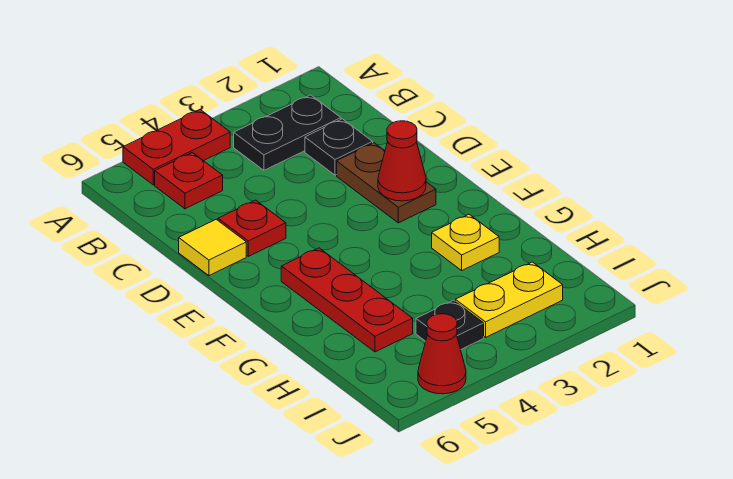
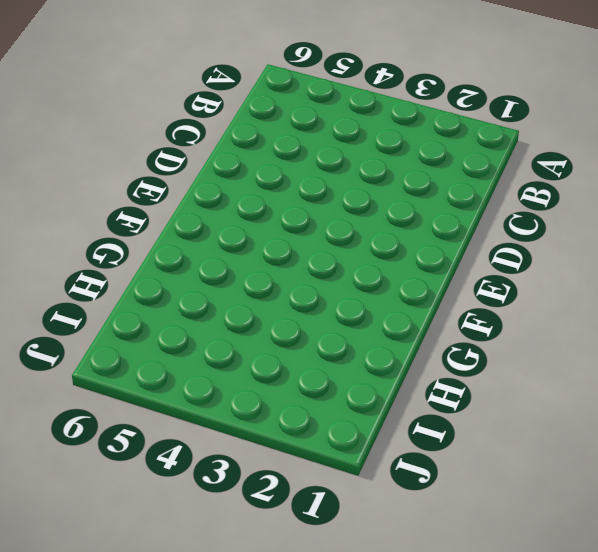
none -> red plate A4:A5 level 1
none -> black plate B2:B3 level 1
none -> red plate B5 level 1

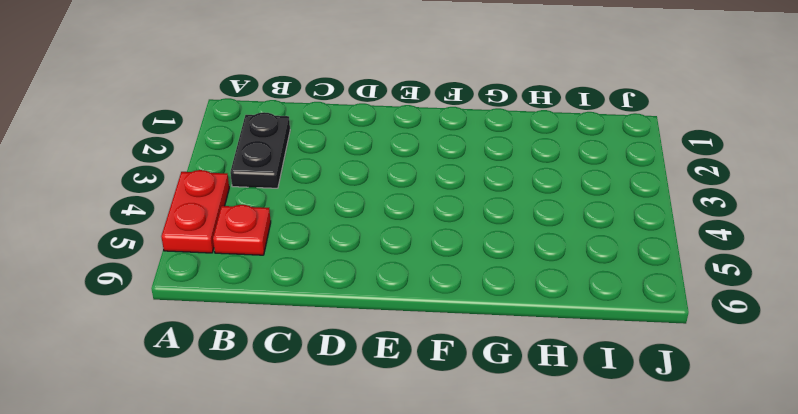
none -> black plate C2 level 1
none -> brown plate D2:E2 level 1
none -> red plate D5 level 1

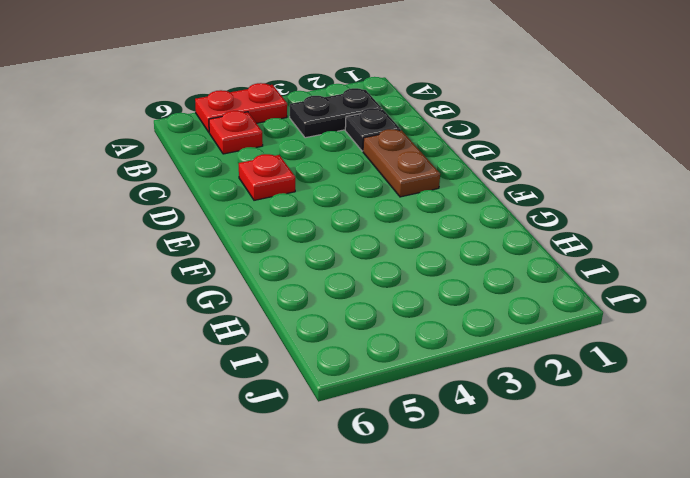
none -> yellow tile D6 level 1
none -> red plate F5:H5 level 1
none -> yellow plate G2 level 1

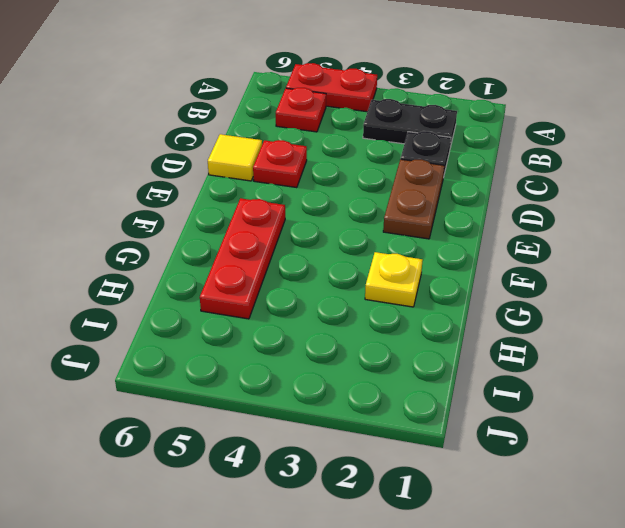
none -> yellow plate I2:I3 level 1
none -> black plate I4 level 1
none -> red cone J5 level 1

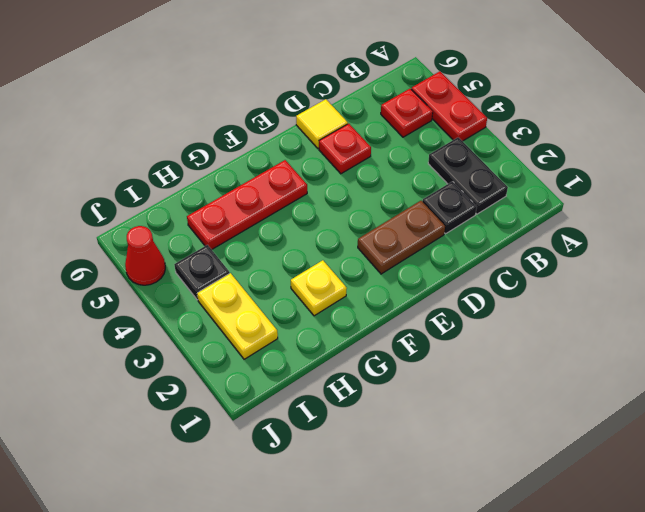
none -> red cone E2 level 2

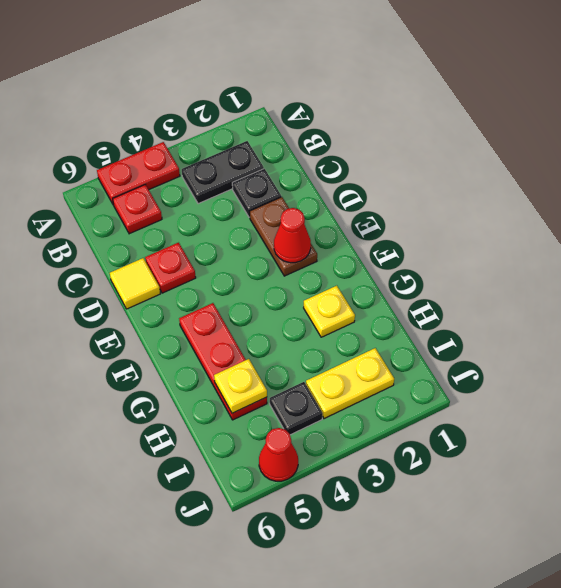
yellow plate H5 level 2 -> none

